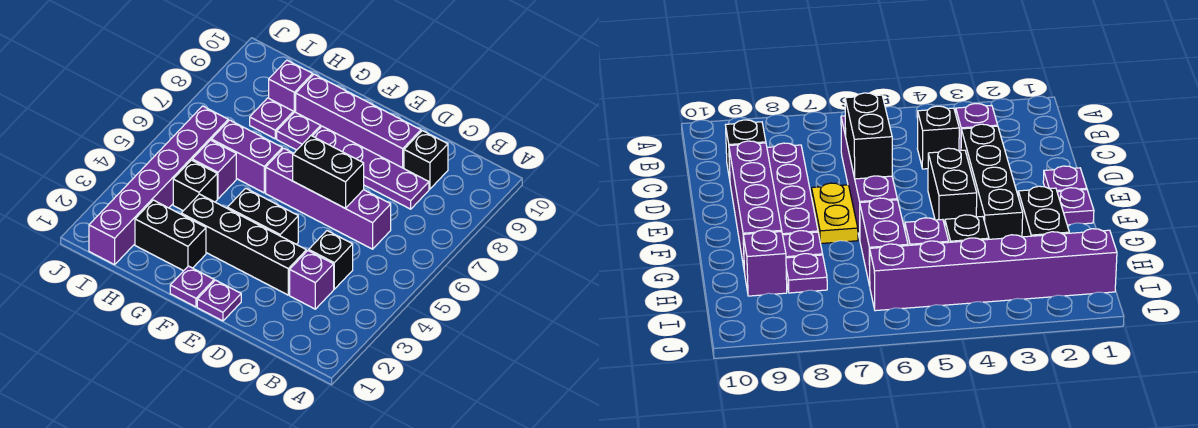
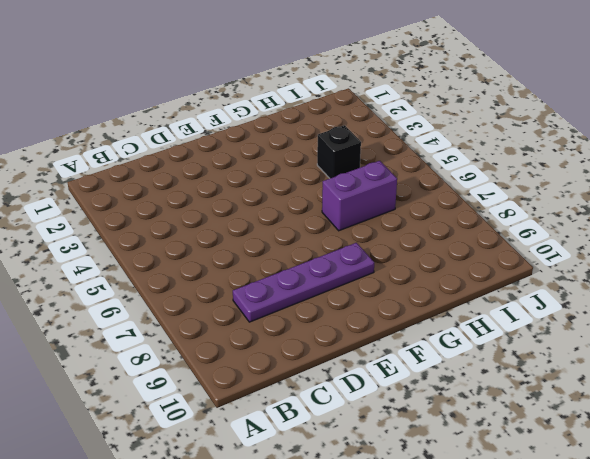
none -> purple brick C3 level 1
none -> black brick C4 level 1
none -> purple brick C6:F6 level 1

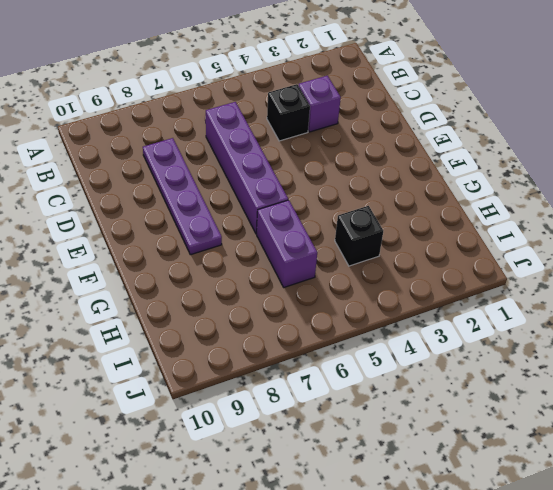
none -> black brick C9 level 1
none -> black brick D3:G3 level 1
none -> purple brick D9:G9 level 1

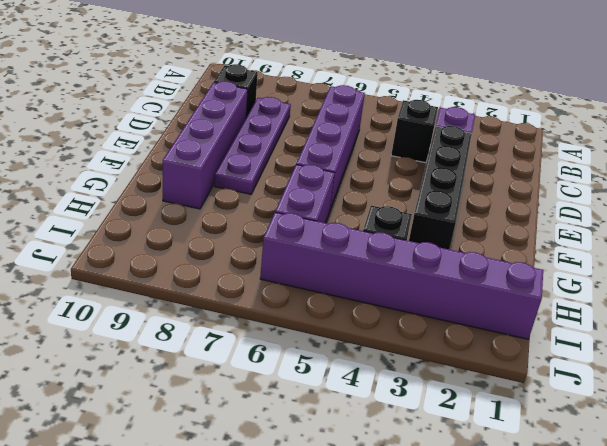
none -> purple plate E1 level 1
none -> black brick E4:F4 level 1
none -> yellow plate E7:F7 level 1

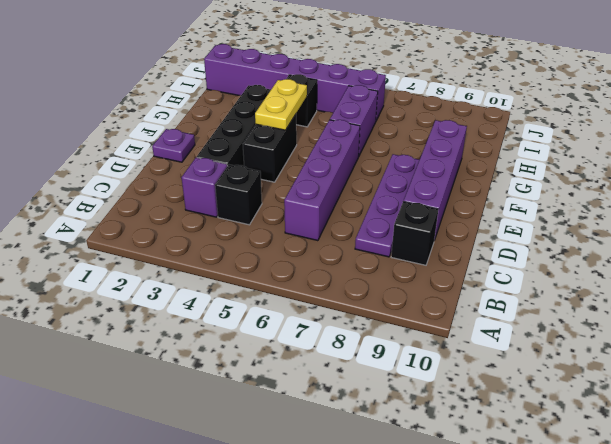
yellow plate F4:G4 level 2 -> yellow plate E7:F7 level 1
none -> purple plate F1 level 1
none -> black brick G2:H2 level 1
none -> purple plate G8 level 1

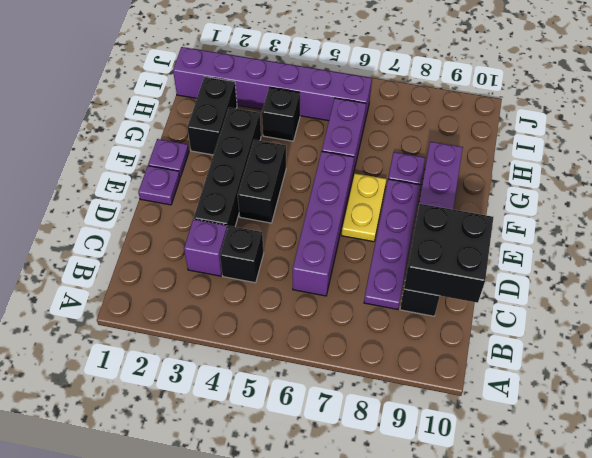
black brick C9:D10 level 2 -> none
none -> purple brick H5 level 1
none -> purple plate H8 level 1
none -> purple brick H9 level 1

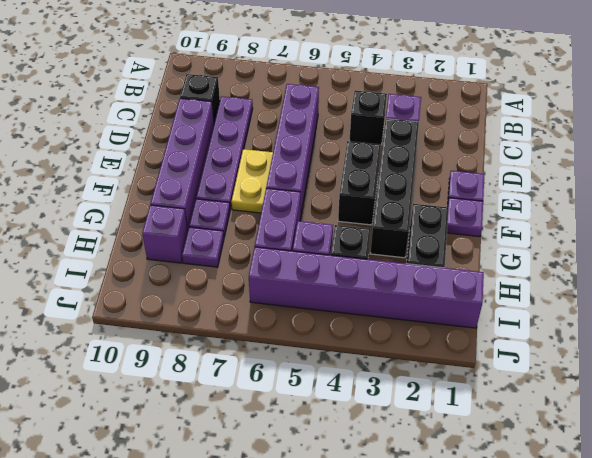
none -> black brick D6:E6 level 2

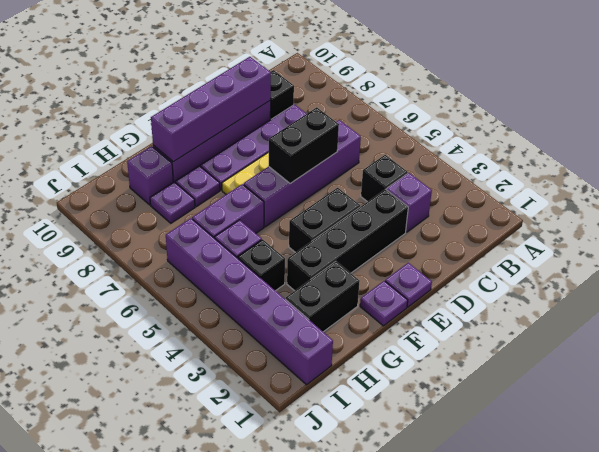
purple brick D9:G9 level 2 -> none

